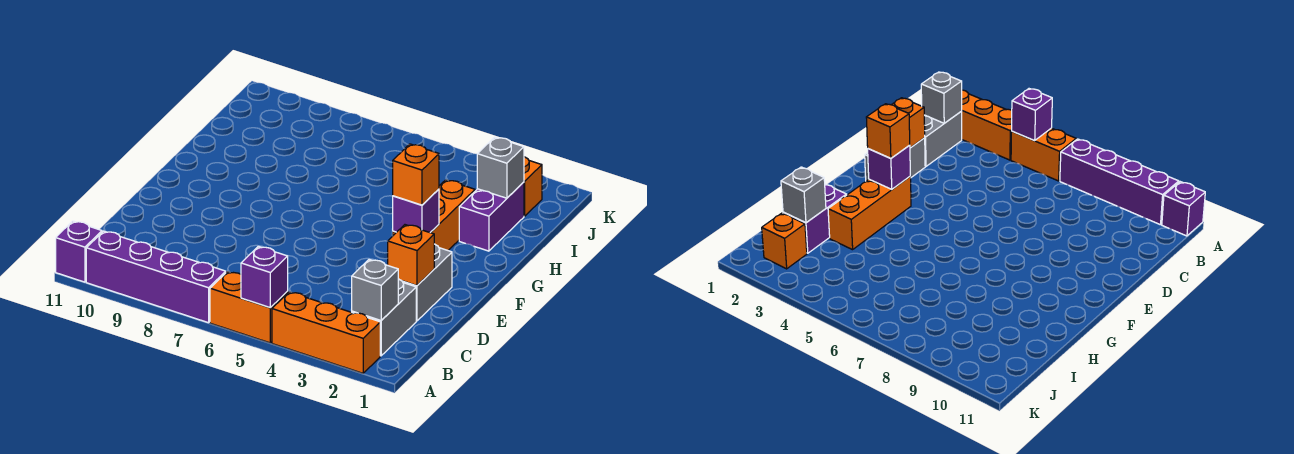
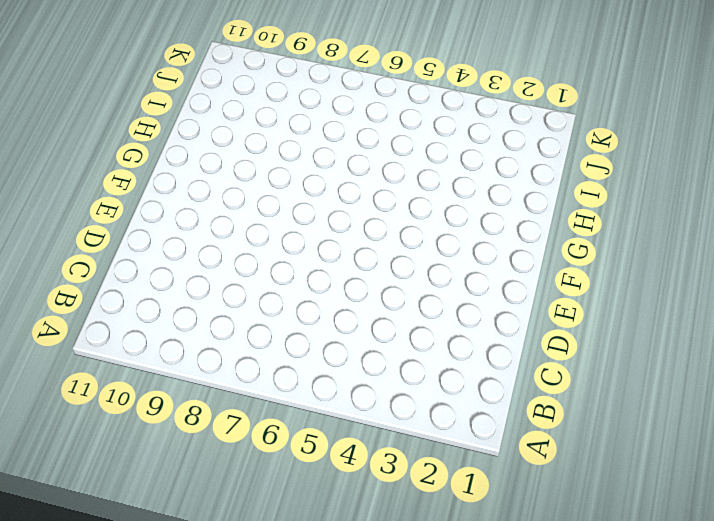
none -> orange brick A2:A4 level 1
none -> orange brick A5:A6 level 1
none -> purple brick A7:A10 level 1

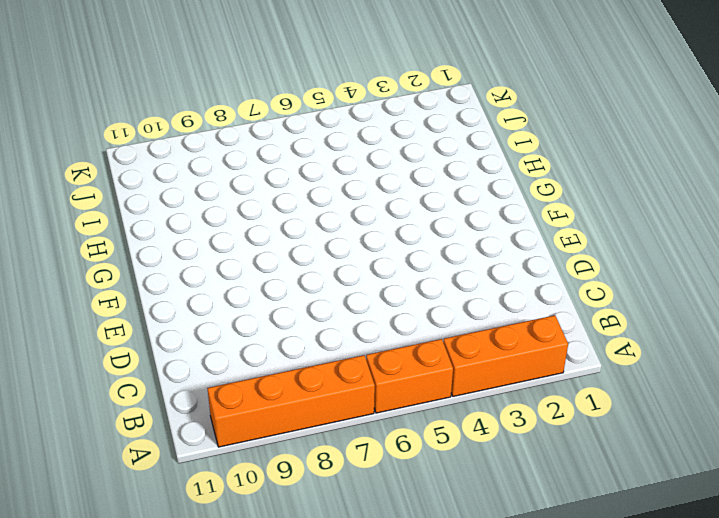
orange brick A7:A10 level 1 -> purple brick A7:A10 level 1
none -> purple brick A11 level 1
none -> grey brick B2:C2 level 1
none -> grey brick D2:E2 level 1

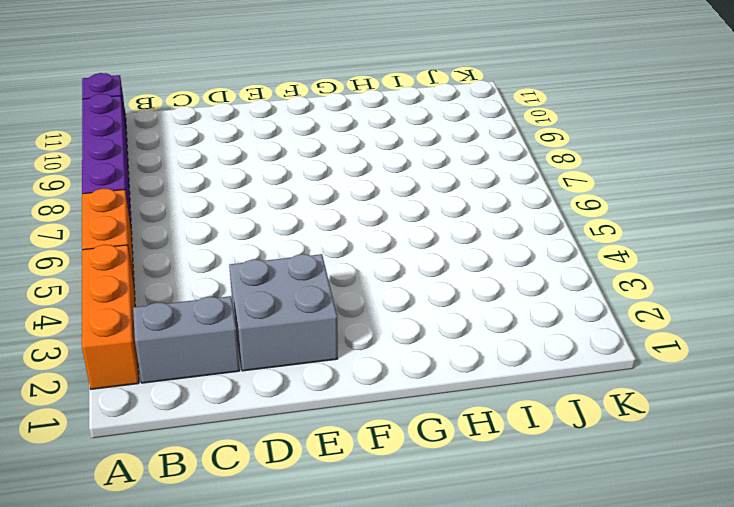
grey brick D2:E3 level 1 -> grey brick D2:E2 level 1
none -> orange brick F3:H3 level 1
none -> purple brick H2:I2 level 1
none -> orange brick J2 level 1

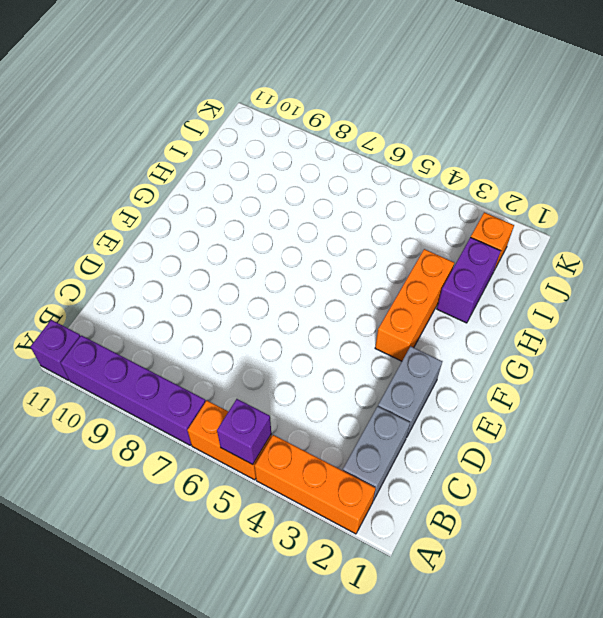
none -> grey brick B2 level 2
none -> orange brick D2 level 2
none -> purple brick F3 level 2

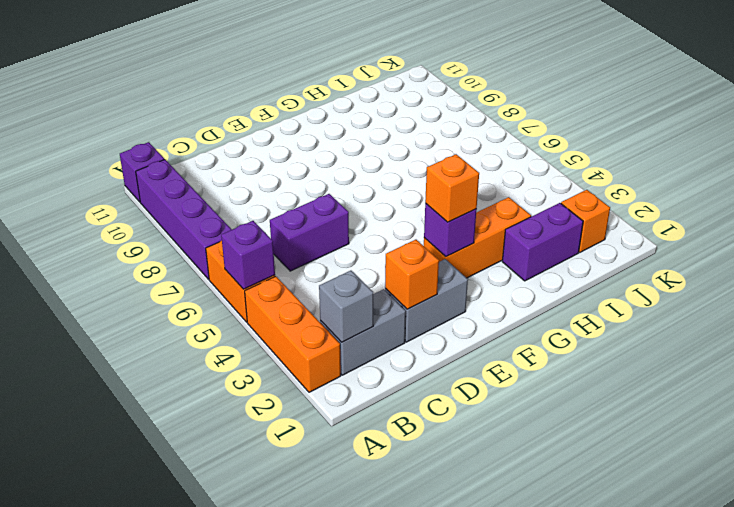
purple brick C6:D6 level 1 -> none
none -> grey brick I2 level 2

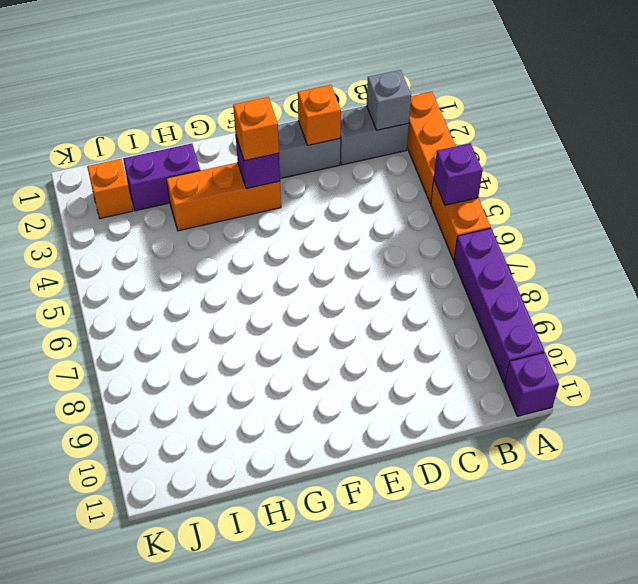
none -> grey brick I2 level 2

